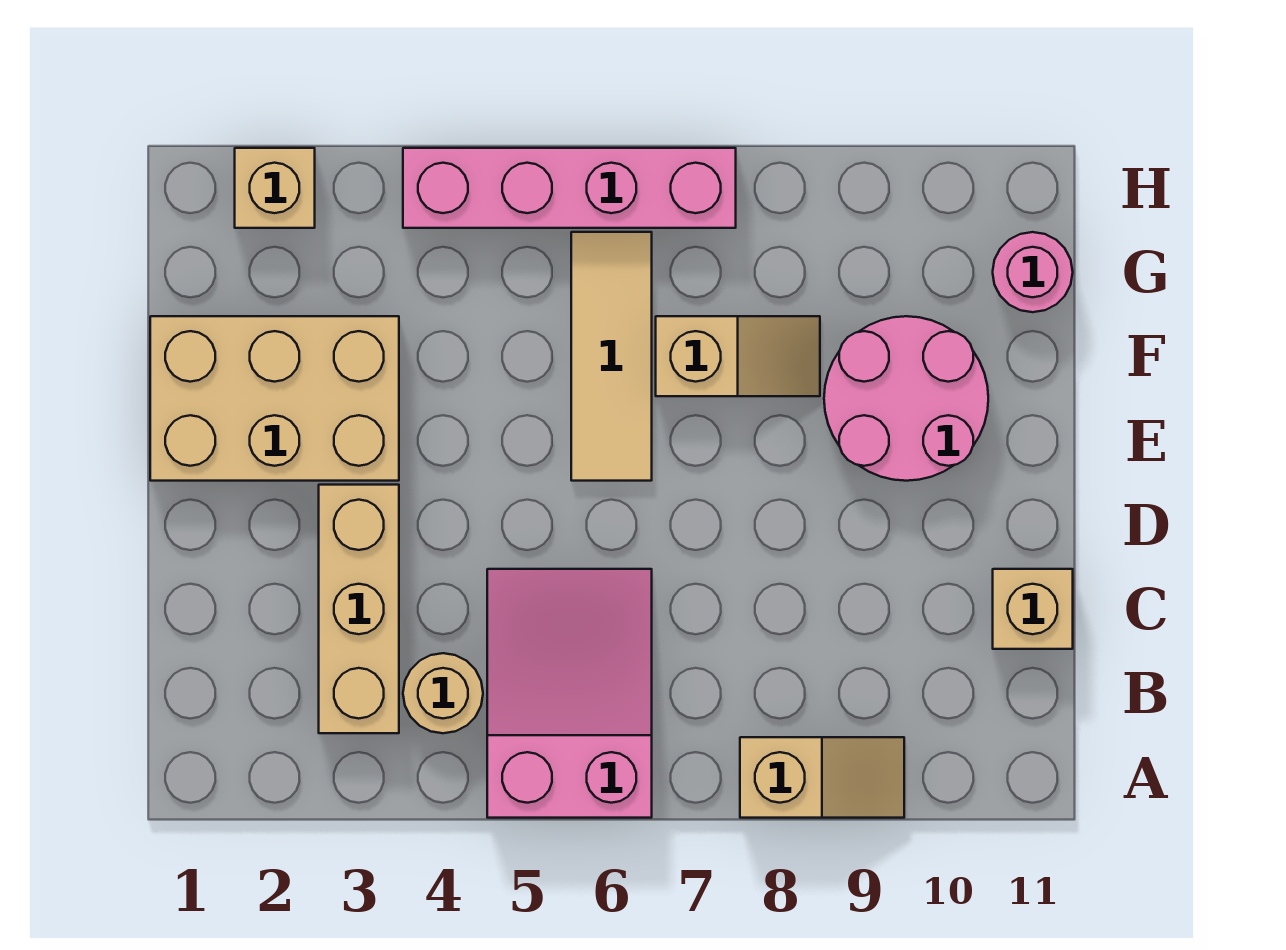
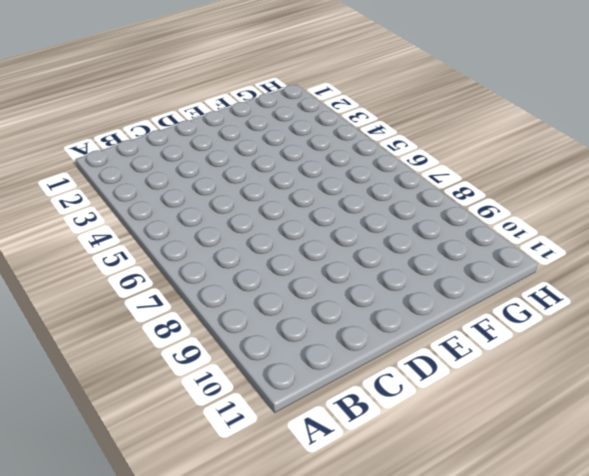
none -> pink slope A5:C6 level 1 top A
none -> tan slope A8:A9 level 1 top 8
none -> tan brick B3:D3 level 1

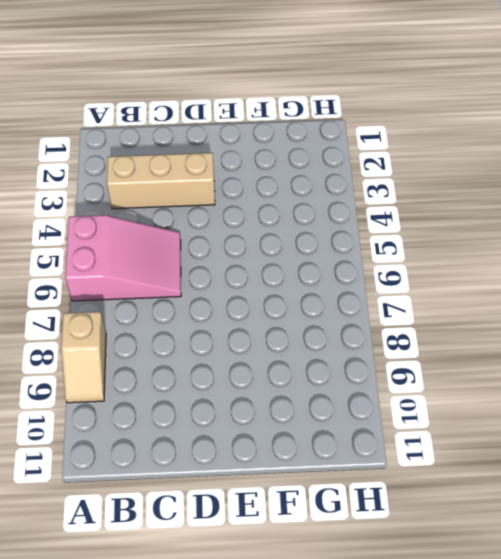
none -> tan round brick B4 level 1
none -> tan brick C11 level 1
none -> tan brick E1:F3 level 1

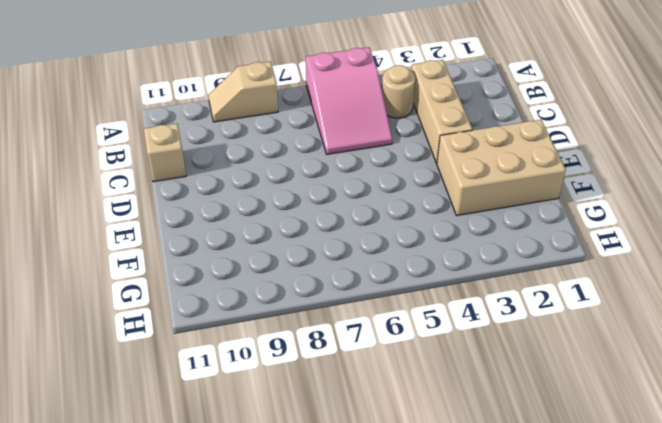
none -> tan tile E6:G6 level 1
none -> pink round brick E9:F10 level 1
none -> tan slope F7:F8 level 1 top 7

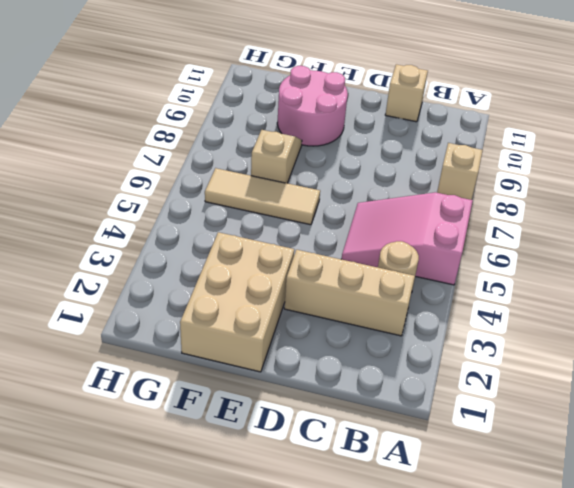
none -> pink round brick G11 level 1
none -> tan brick H2 level 1
none -> pink brick H4:H7 level 1

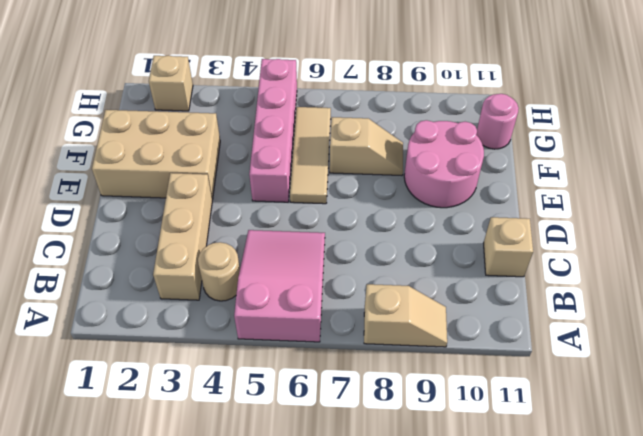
pink brick E5:H5 level 1 -> pink brick H4:H7 level 1

